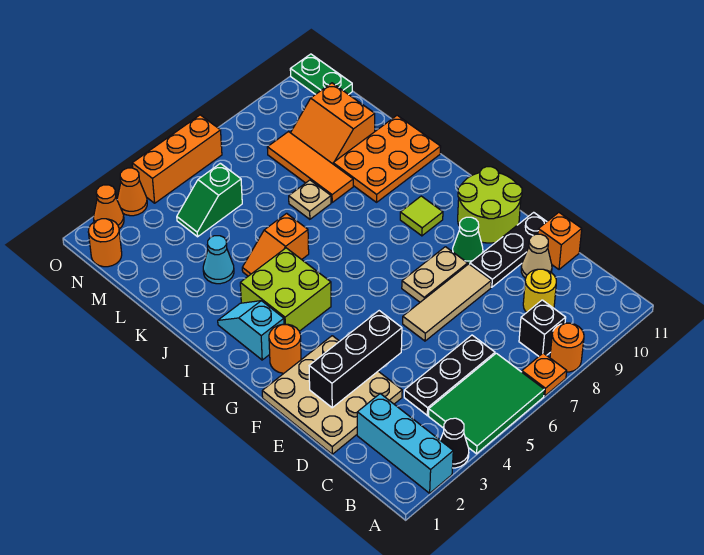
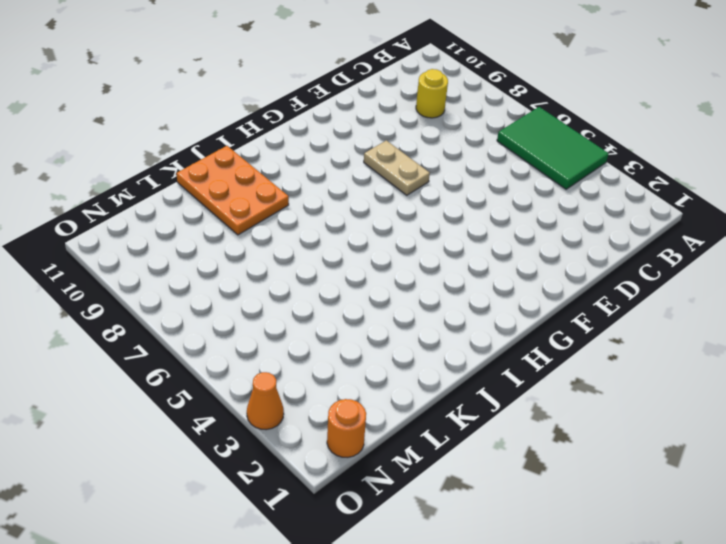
none -> cyan brick A2:C2 level 1
none -> black cone A3 level 1
none -> orange plate A7 level 1
none -> orange round brick A8 level 1

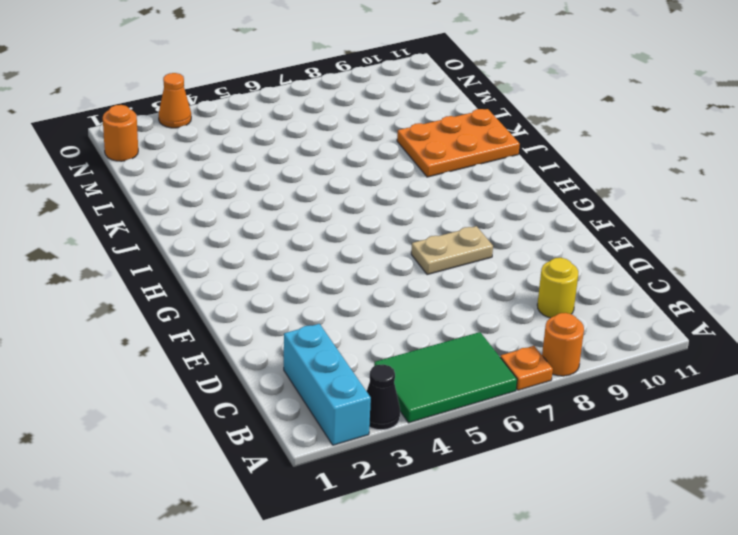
none -> black brick B8 level 1
none -> black plate C4:C6 level 1
none -> tan plate D1:F3 level 1
none -> tan cone D10 level 1

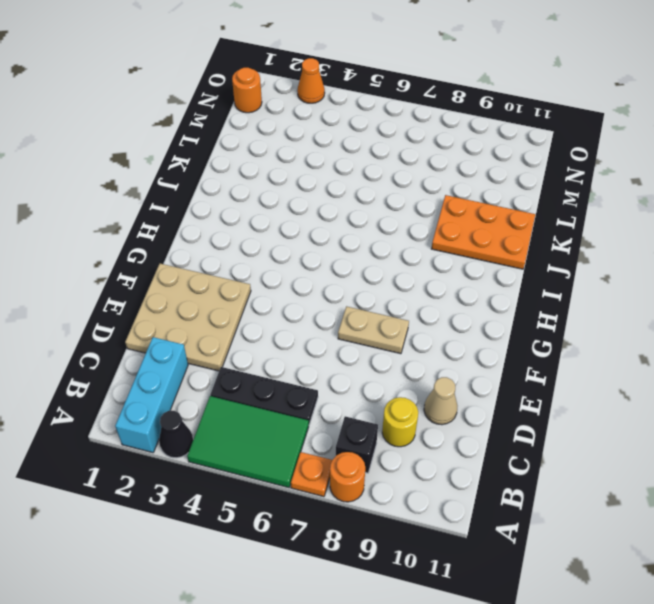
none -> orange brick D11 level 1
none -> tan tile E6:E8 level 1
none -> black plate E9:E11 level 1
none -> green cone F9 level 1

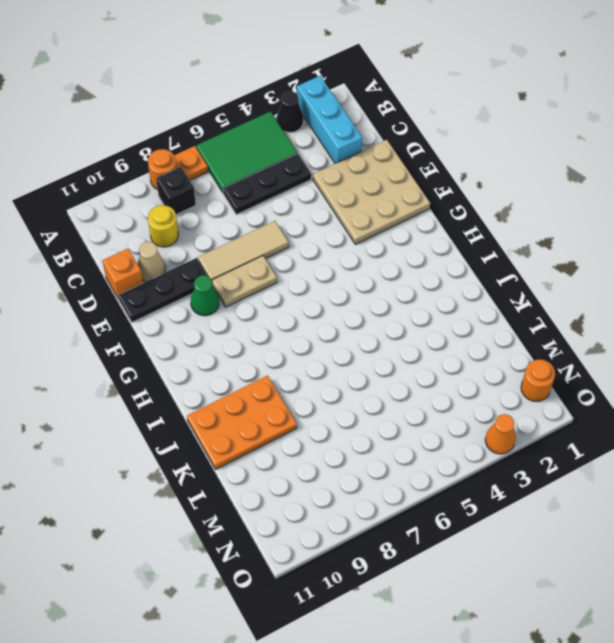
none -> lime round brick F10:G11 level 1
none -> orange round brick G2 level 1
none -> cyan slope H2:I2 level 1 top H
none -> lime brick H3:I4 level 1

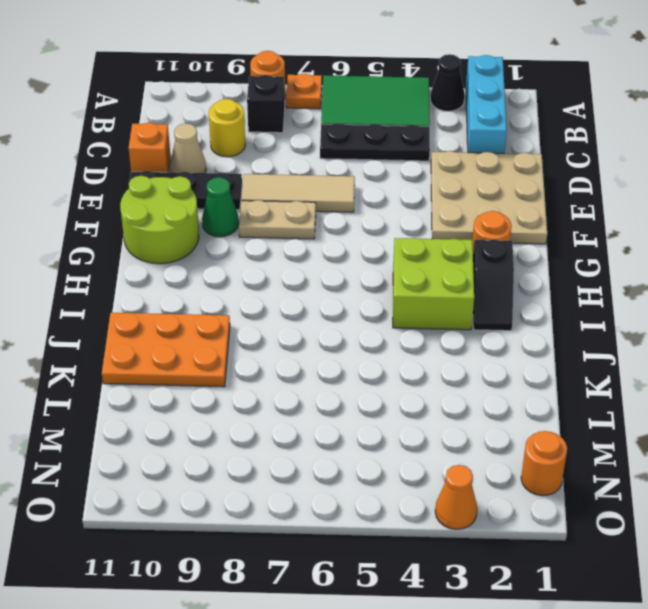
black slope H2:I2 level 1 top H -> cyan slope H2:I2 level 1 top H
none -> lime tile H9 level 1
none -> orange slope J4:J5 level 1 top 5
none -> cyan cone K3 level 1
none -> tan plate K7 level 1

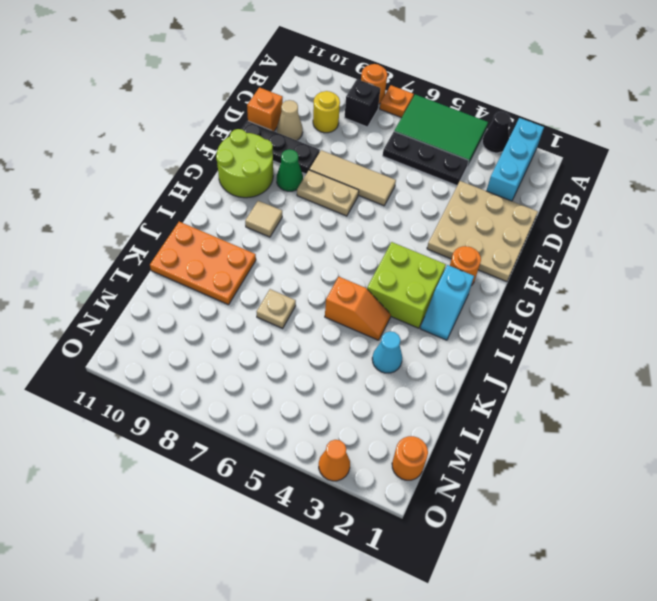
tan tile H9 level 1 -> lime tile H9 level 1
none -> orange tile K8:M8 level 1
none -> orange slope L9:M10 level 1 top 10
none -> green slope M4:M5 level 1 top 5
none -> green plate N11:O11 level 1

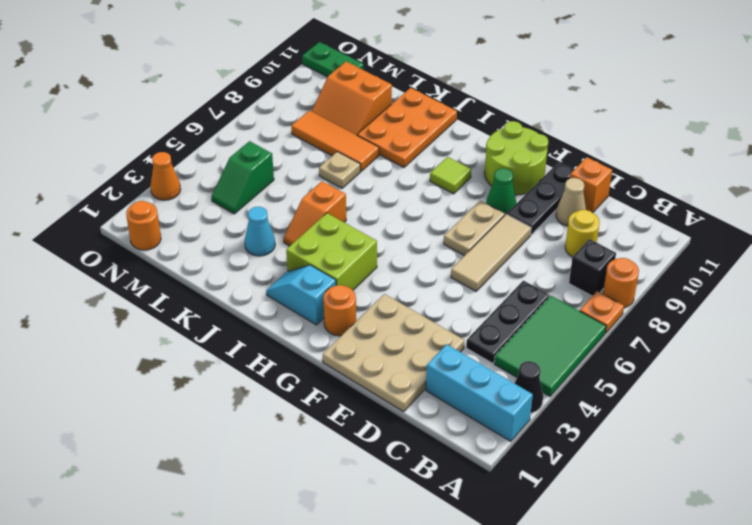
none -> orange cone O2 level 1
none -> orange brick O4:O6 level 1
none -> black brick E2:E4 level 2

